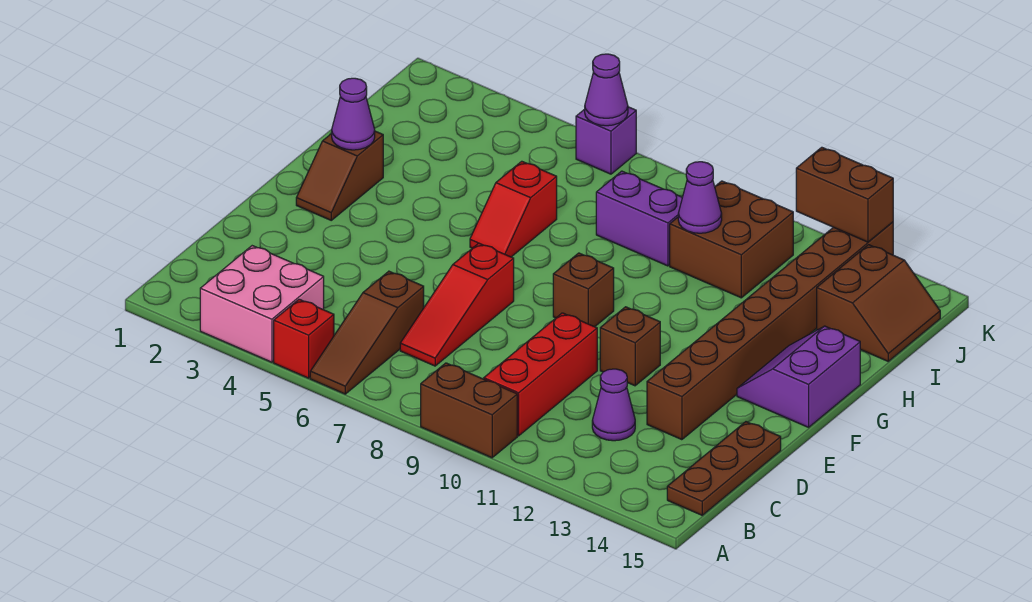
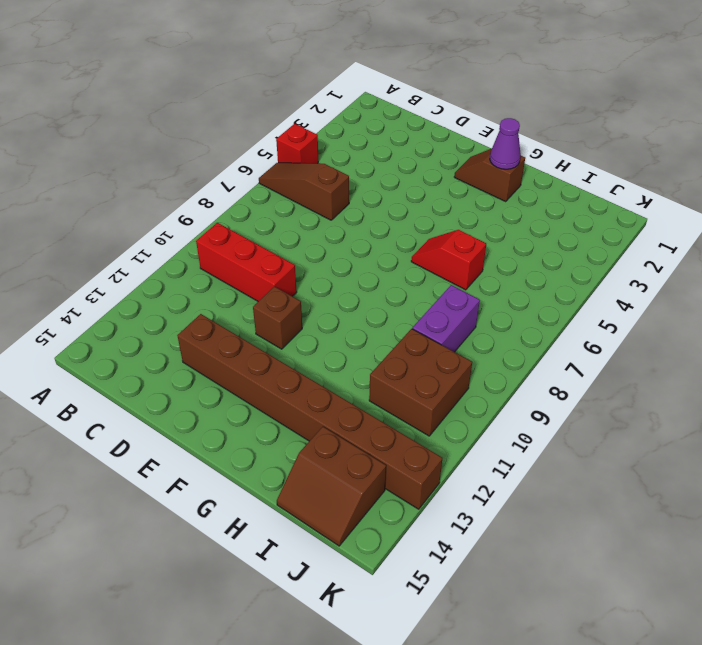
none -> pink brick A3:B4 level 1
none -> brown brick A9:A10 level 1
none -> brown plate B15:D15 level 1

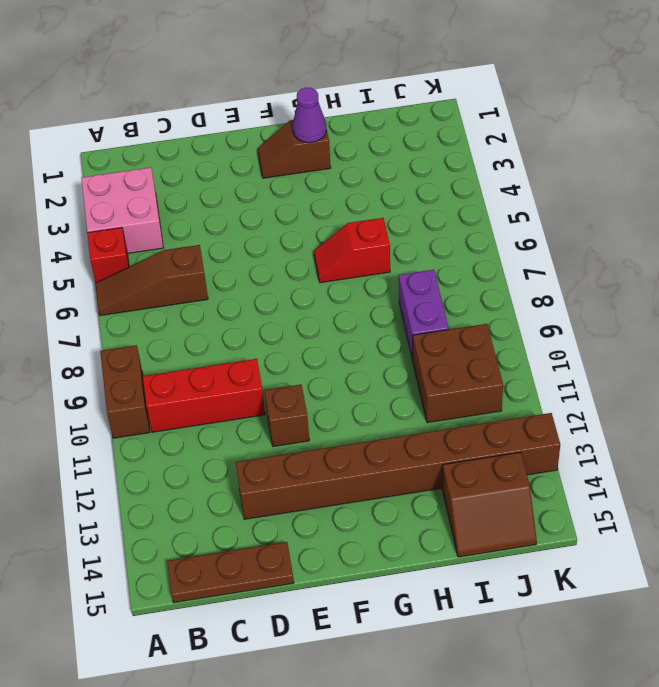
none -> red slope C7:E7 level 1 top E
none -> purple cone C12 level 1
none -> brown brick F9 level 1

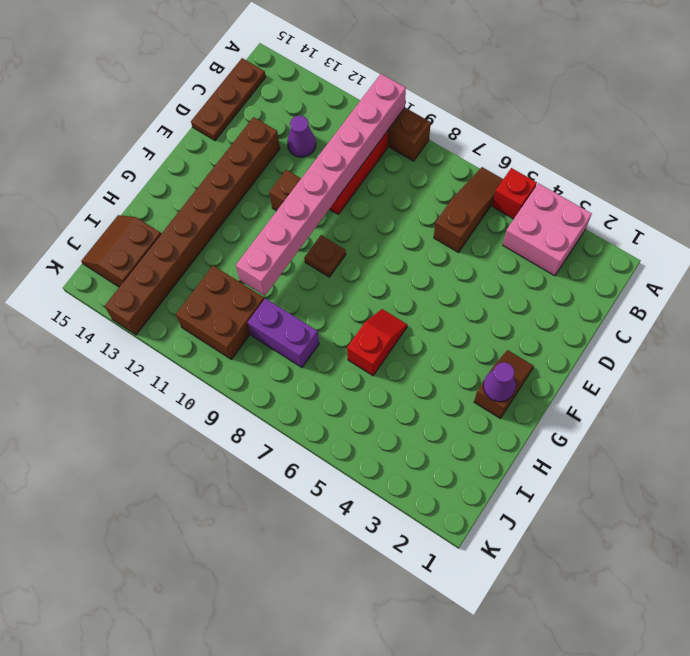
pink brick A10:H10 level 2 -> none
brown plate F9 level 1 -> brown brick F9 level 1
none -> red slope C7:E7 level 1 top E
none -> purple slope F14:G15 level 1 top 15
none -> purple brick K6 level 1

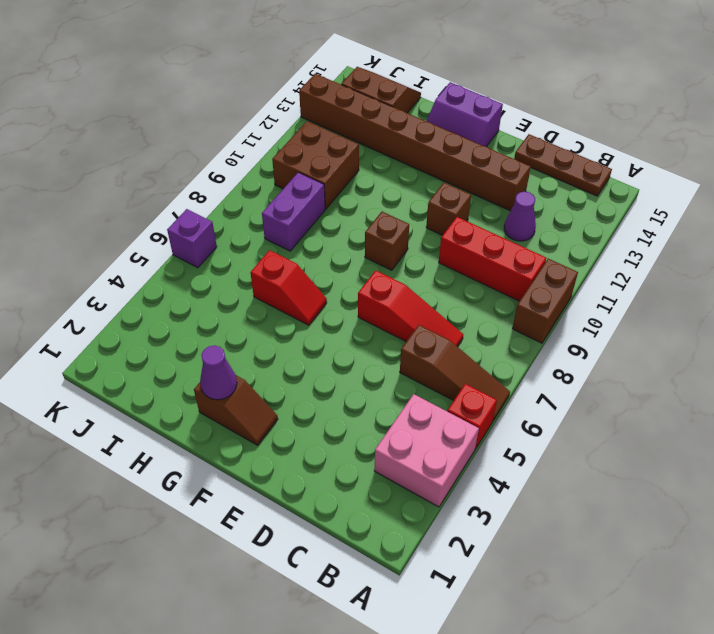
none -> purple cone I10 level 2
none -> purple cone K6 level 2
none -> brown brick K12:K13 level 2

